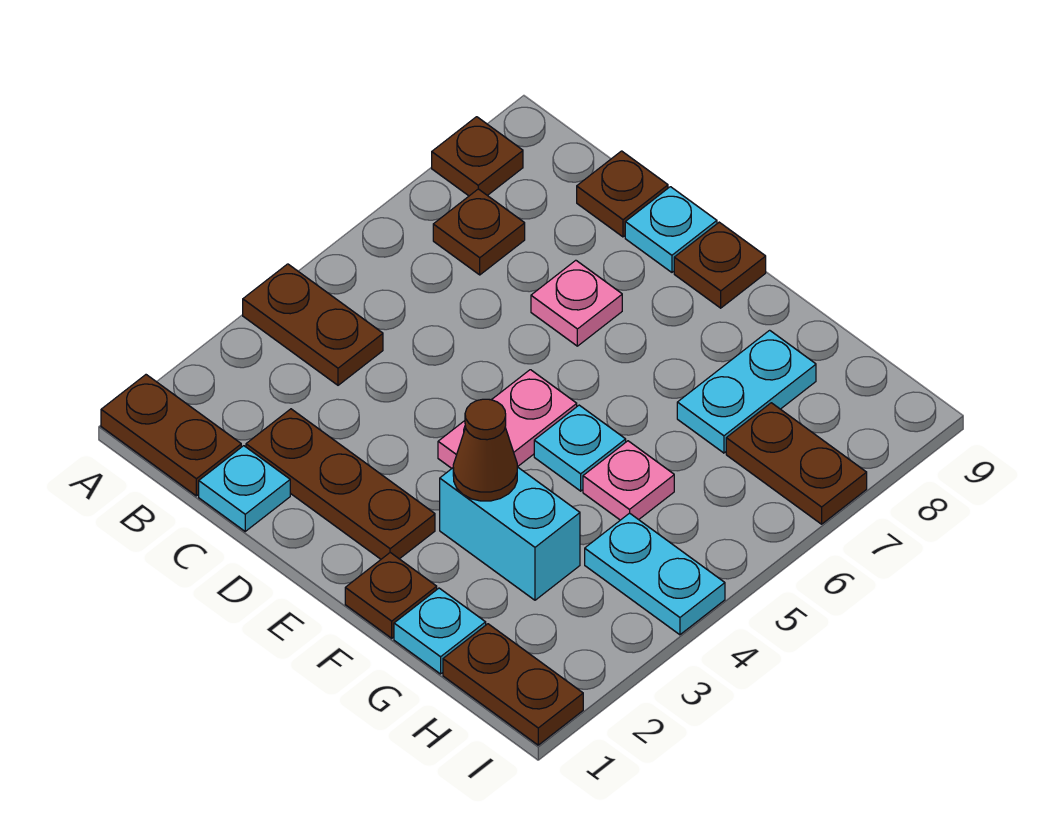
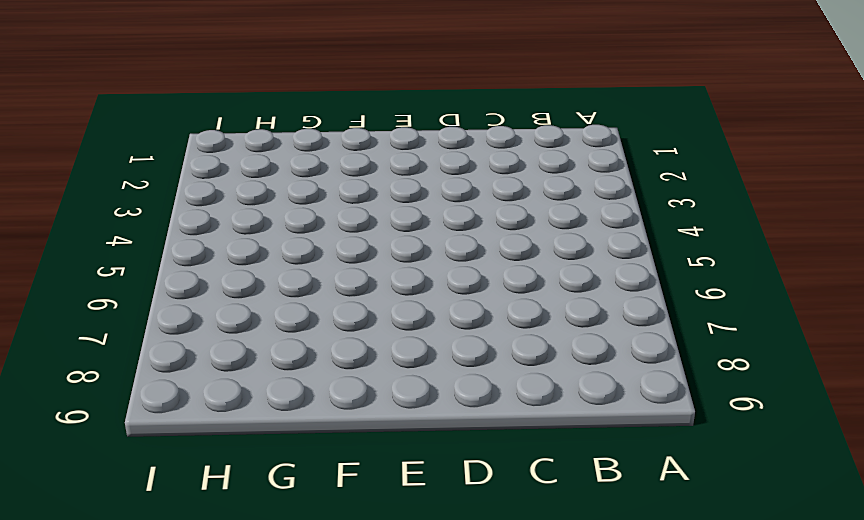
none -> brown plate A1:B1 level 1
none -> brown plate A4:B4 level 1
none -> brown plate A8 level 1

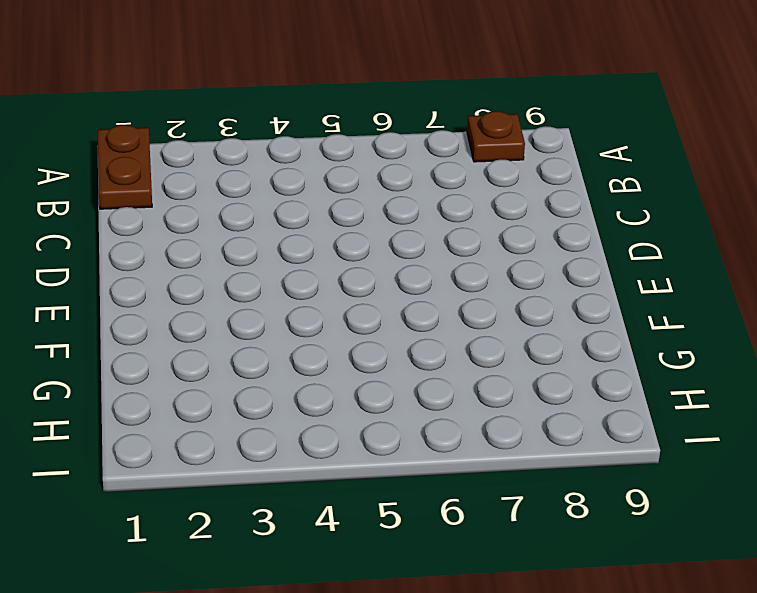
none -> brown plate A4:B4 level 1
none -> brown plate B7 level 1
none -> cyan plate C1 level 1

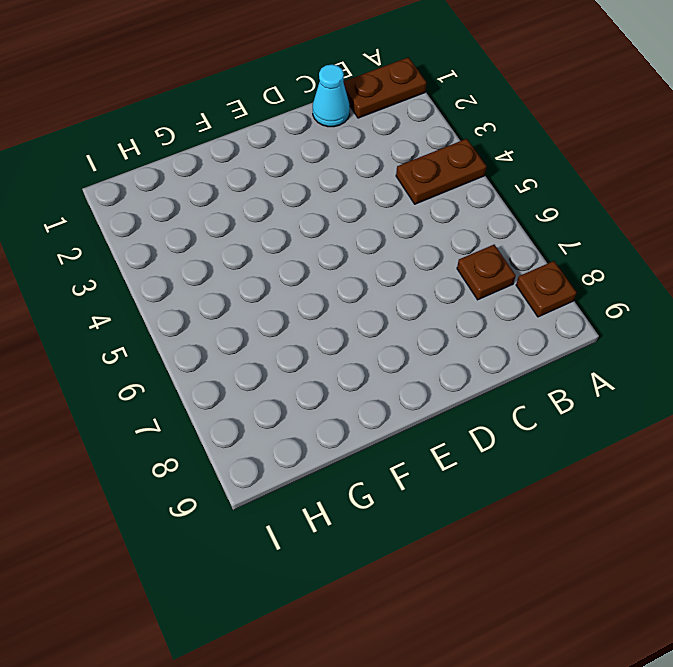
cyan cone C1 level 1 -> cyan plate C1 level 1
none -> brown plate C2:E2 level 1
none -> brown plate C9 level 1
none -> pink plate D7 level 1

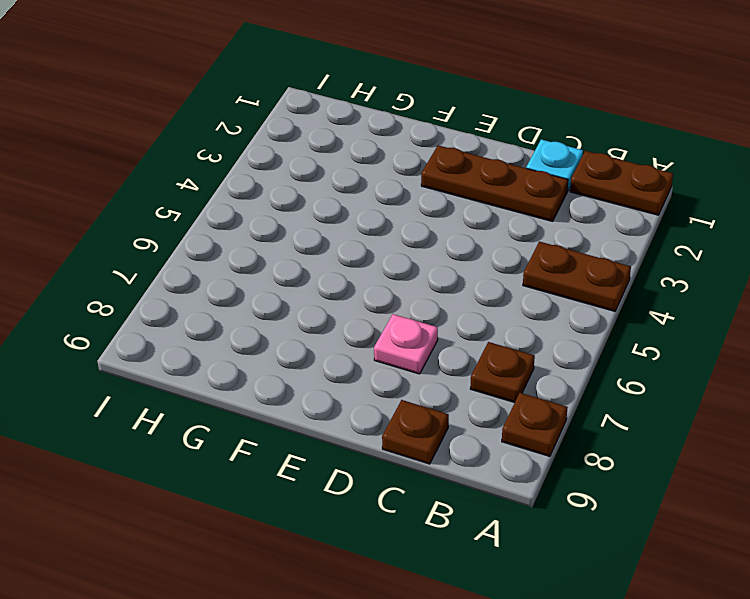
none -> cyan plate D9 level 1
none -> pink plate E4:E5 level 1
none -> brown plate E9 level 1

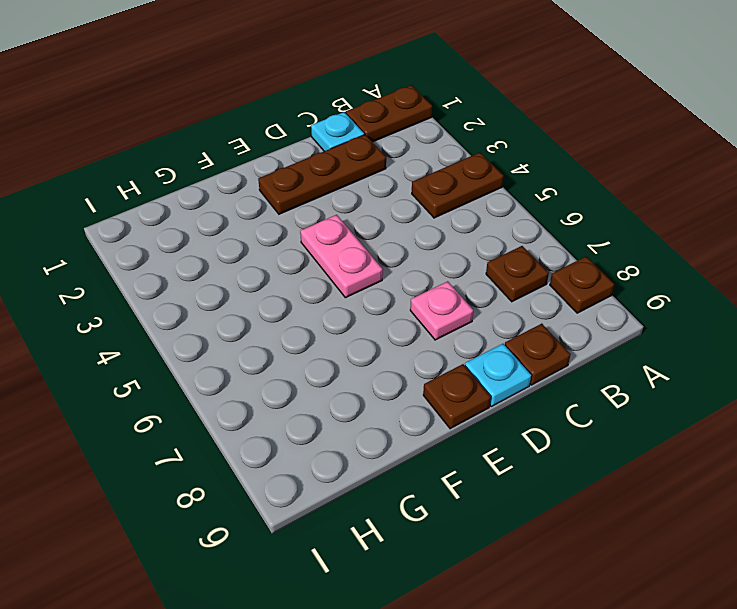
none -> brown plate F1 level 1
none -> cyan brick F3:G3 level 1
none -> cyan plate F5 level 1

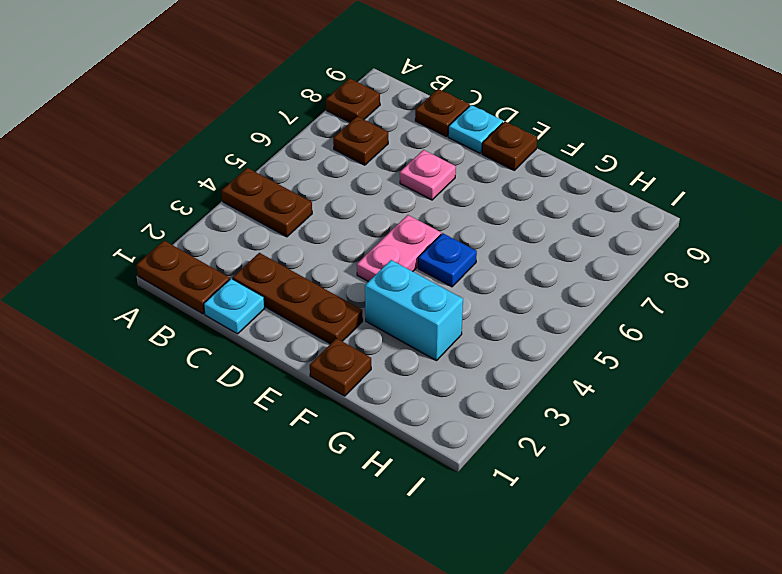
blue plate F5 level 1 -> cyan plate F5 level 1
none -> cyan plate G1 level 1
none -> pink plate G5 level 1
none -> cyan plate G7:G8 level 1

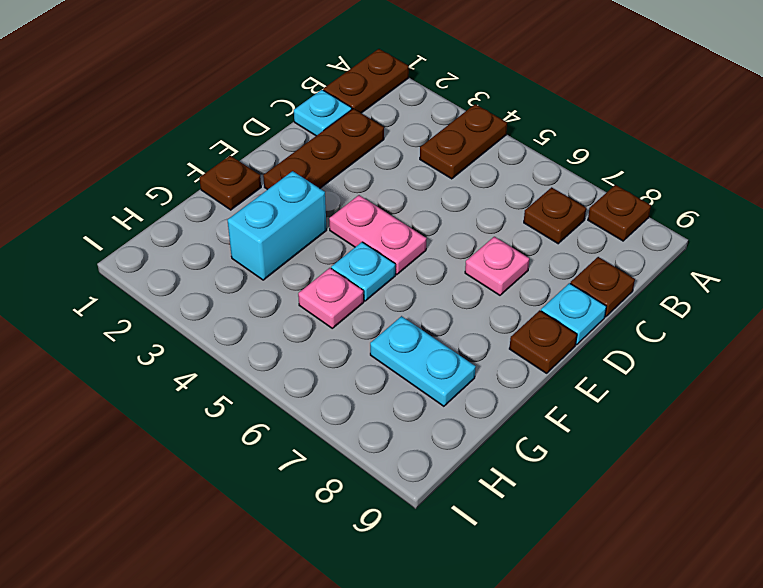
none -> cyan plate G1 level 1
none -> brown plate H1:I1 level 1
none -> cyan plate H4:I4 level 1

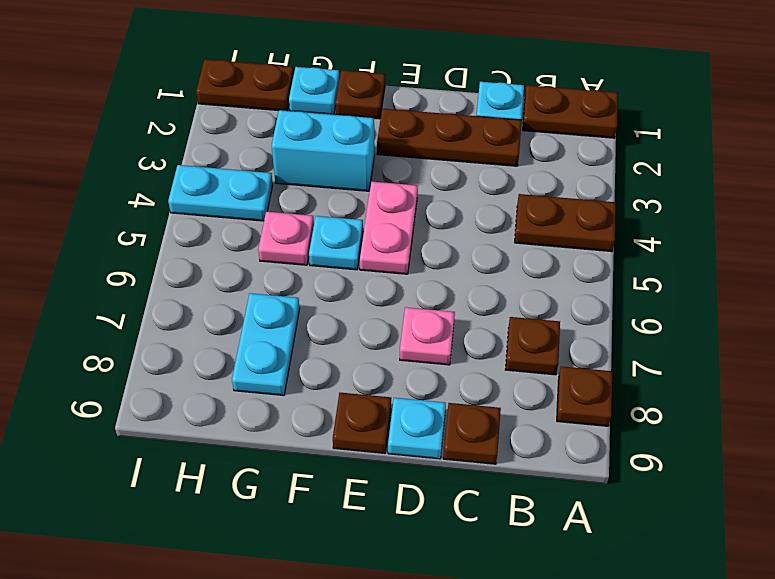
none -> brown plate H7:I7 level 1
none -> brown cone F3 level 2

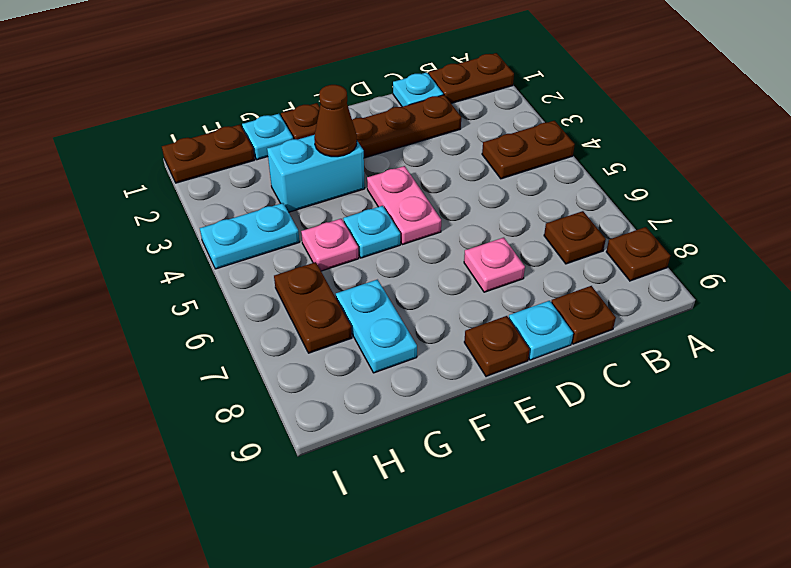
brown plate H6:H7 level 1 -> brown plate H7:I7 level 1

